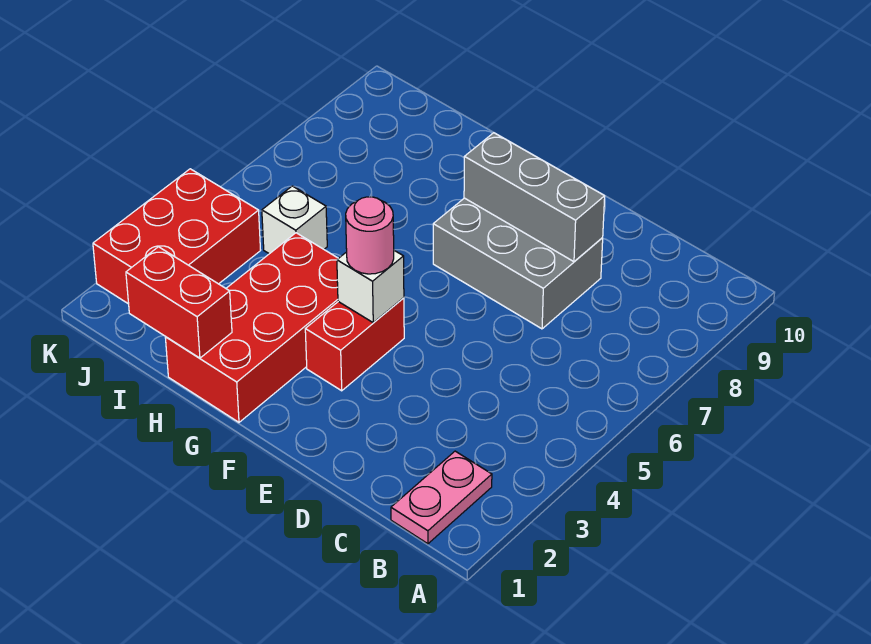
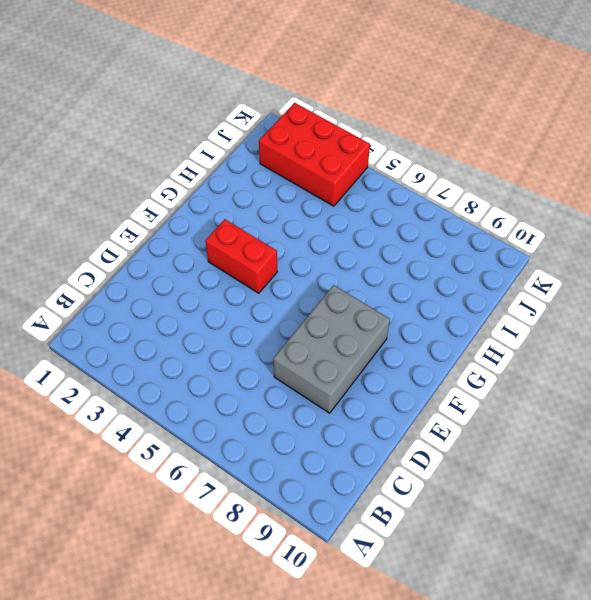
none -> pink plate B1:B2 level 1
none -> red brick G1:H4 level 1

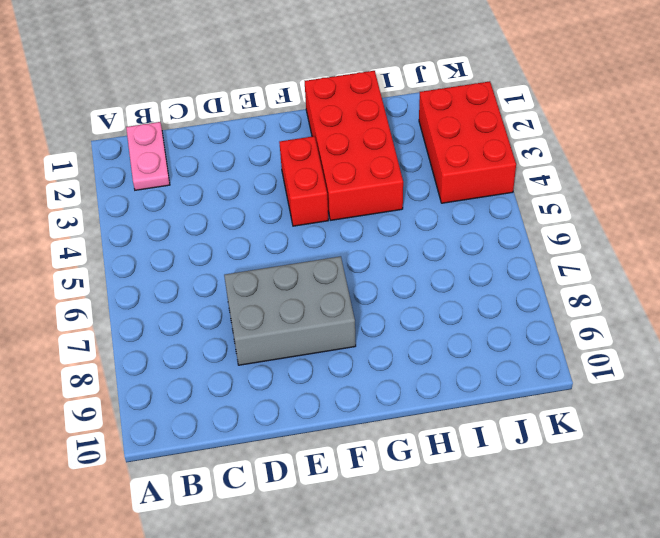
none -> white brick I5 level 1
none -> grey brick D8:F8 level 2

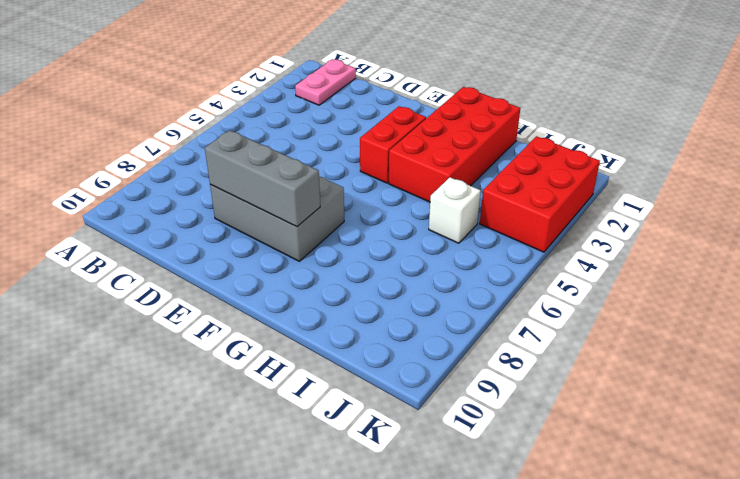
none -> white brick F4 level 2
none -> red brick H1:I1 level 2

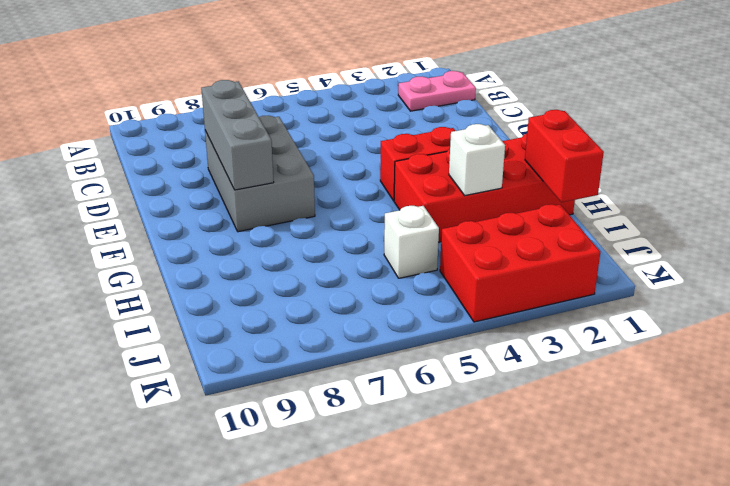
white brick H3 level 2 -> white brick F4 level 2
none -> pink round brick F4 level 3

